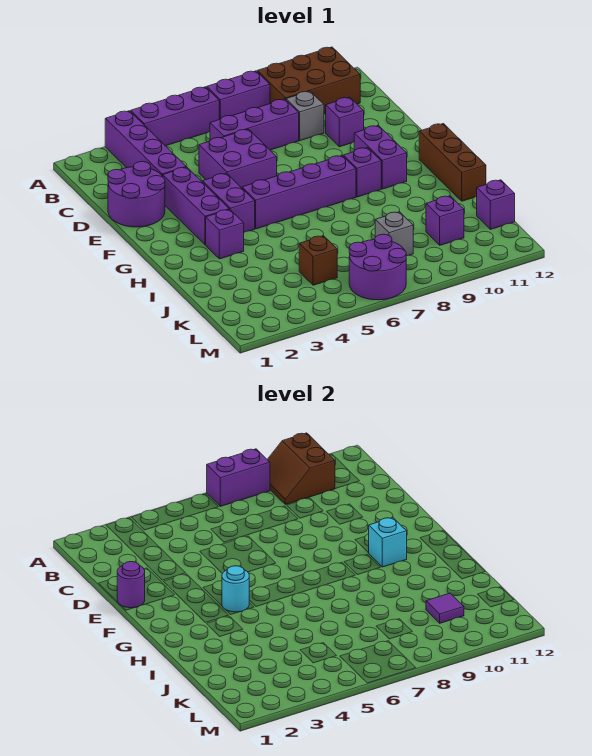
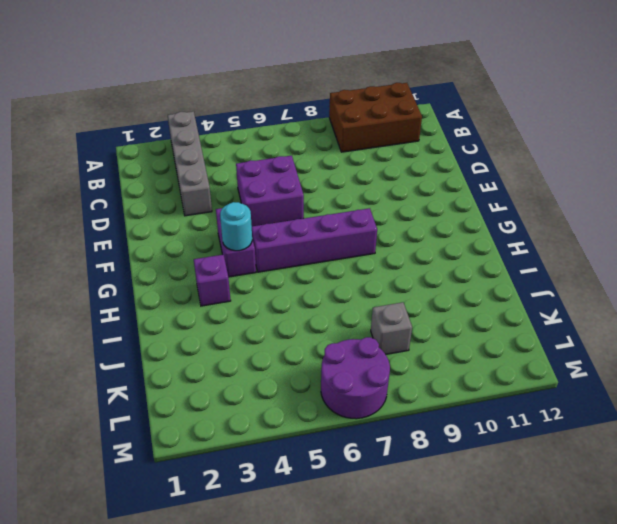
grey brick A3:D3 level 1 -> purple brick A3:D3 level 1
none -> purple brick A4:A6 level 1
none -> purple brick A7:A8 level 1
none -> purple brick C6:C8 level 1

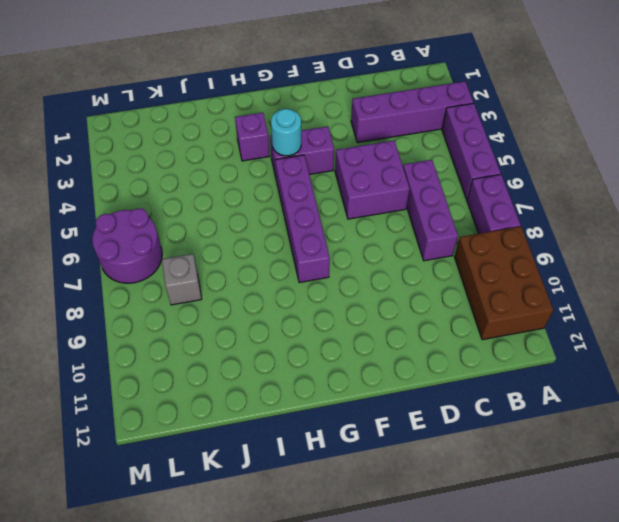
none -> grey brick C9 level 1
none -> purple round brick D1:E2 level 1
none -> purple brick D10 level 1

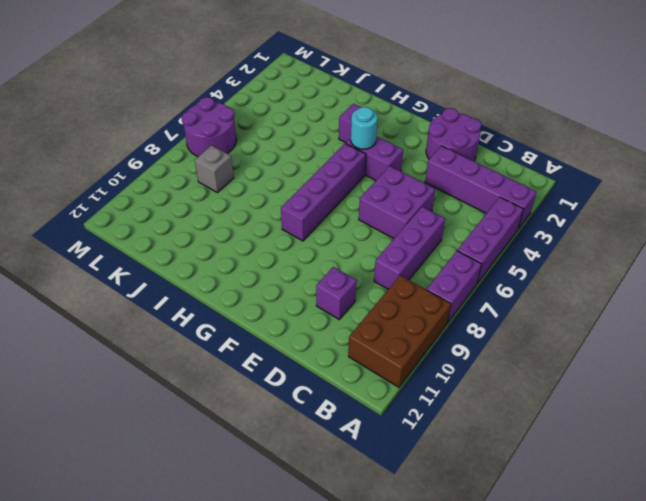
none -> grey brick C9 level 1
none -> purple brick E3:G3 level 1
none -> purple brick F10:G10 level 1

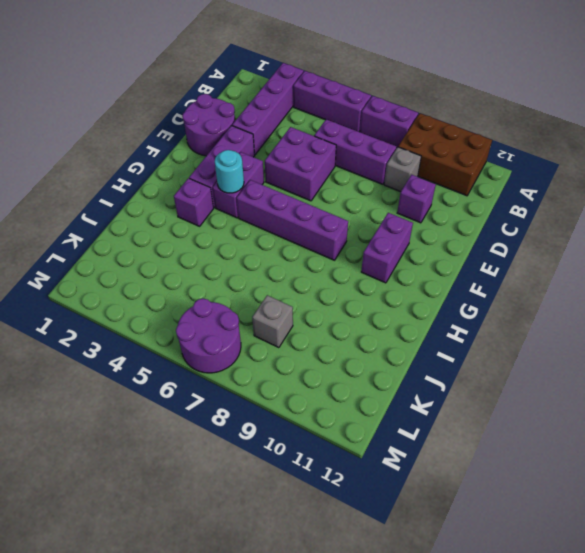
none -> purple brick G9 level 1
none -> brown brick G12:I12 level 1
none -> brown brick K5 level 1

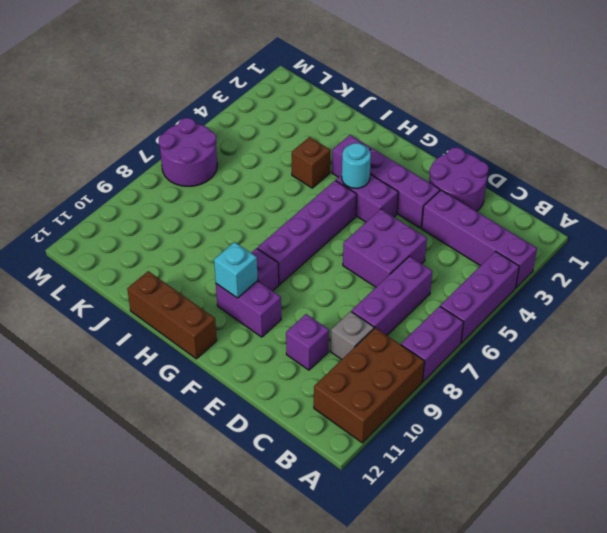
brown brick I4 level 1 -> brown brick K5 level 1
none -> grey brick K8 level 1
none -> purple brick K10 level 1
none -> purple brick K12 level 1

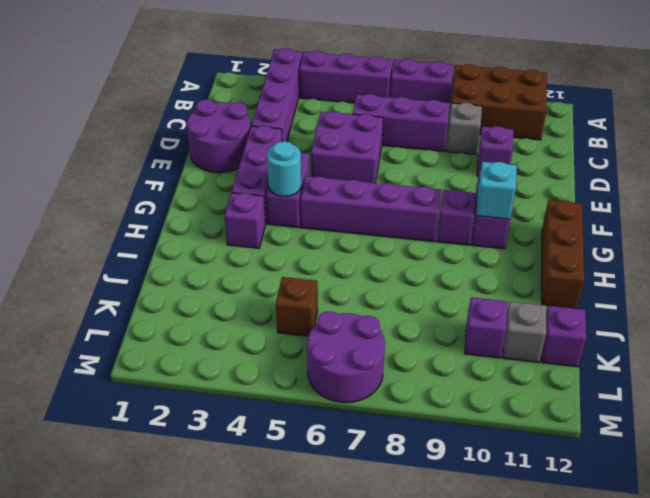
grey brick K11 level 1 -> grey brick K8 level 1
none -> purple brick A7:A8 level 2
none -> brown slope A9:B10 level 2 top 10
none -> purple round brick E1 level 2

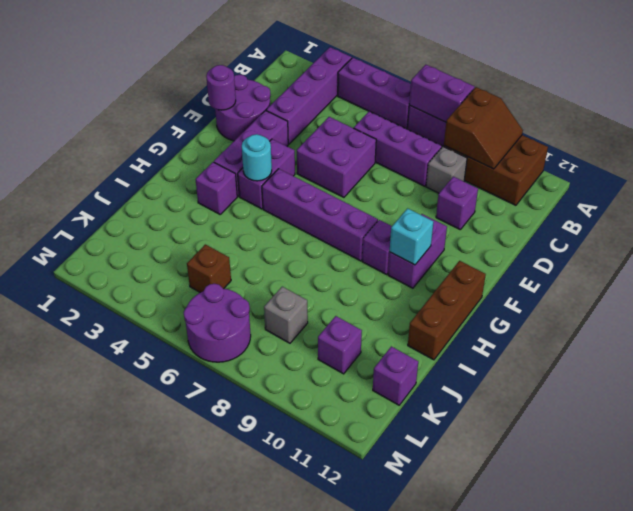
brown slope A9:B10 level 2 top 9 -> brown slope A9:B10 level 2 top 10
none -> purple tile K10 level 2

